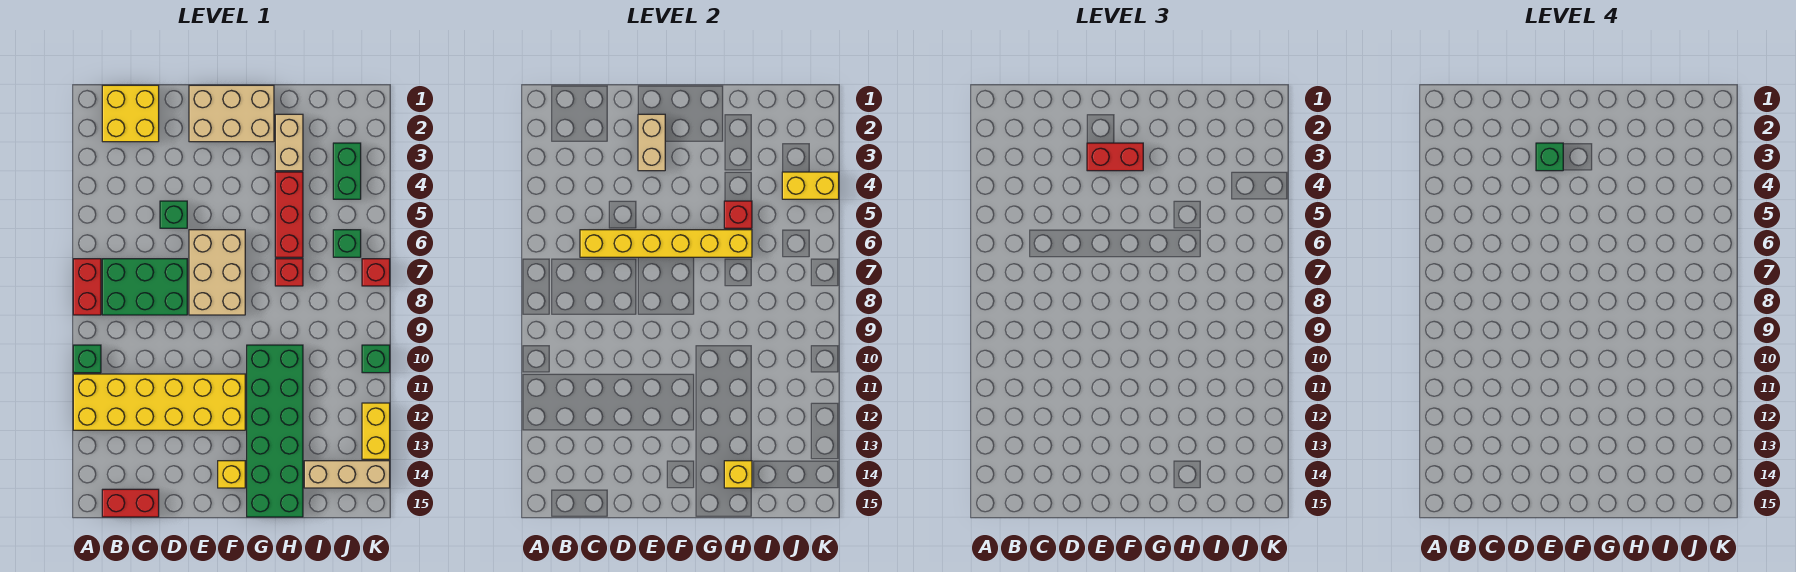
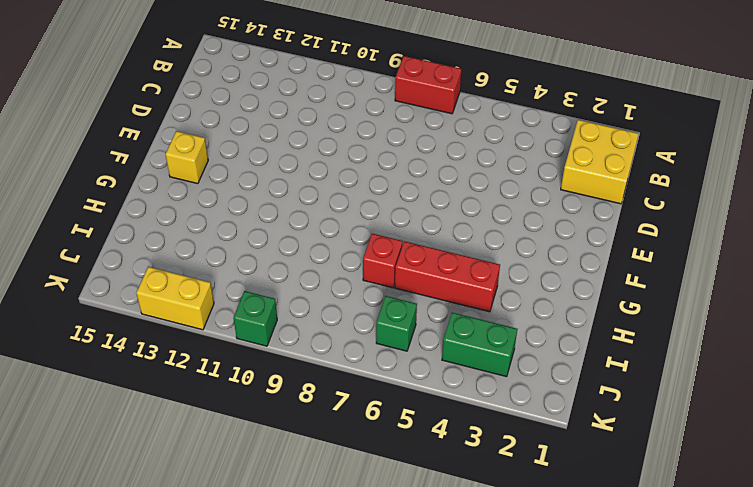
none -> green brick A10 level 1
none -> yellow brick A11:F12 level 1
none -> green brick B7:D8 level 1

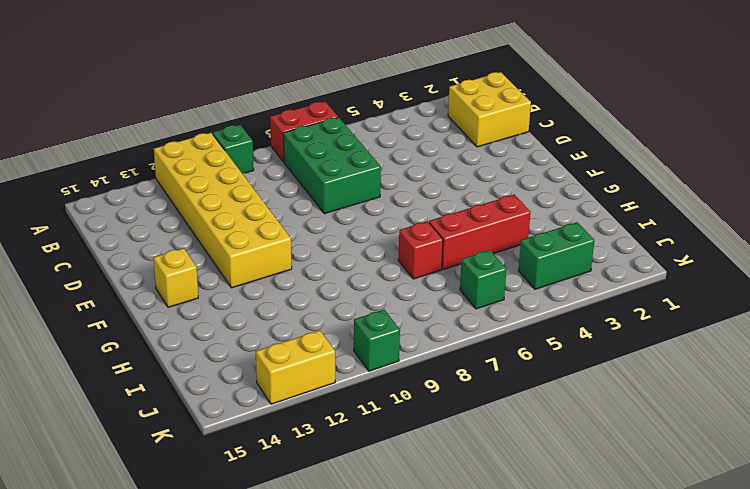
none -> red brick B15:C15 level 1
none -> green brick D5 level 1
none -> tan brick E1:G2 level 1

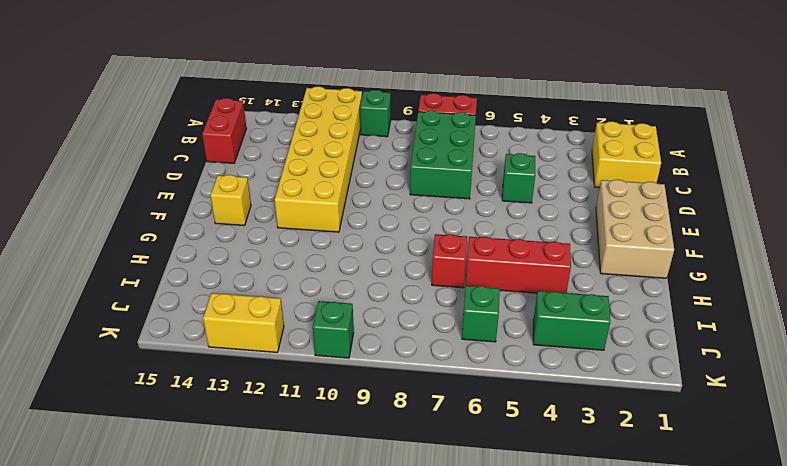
none -> tan brick E6:F8 level 1
none -> green brick G10:H15 level 1
none -> tan brick H2:H3 level 1

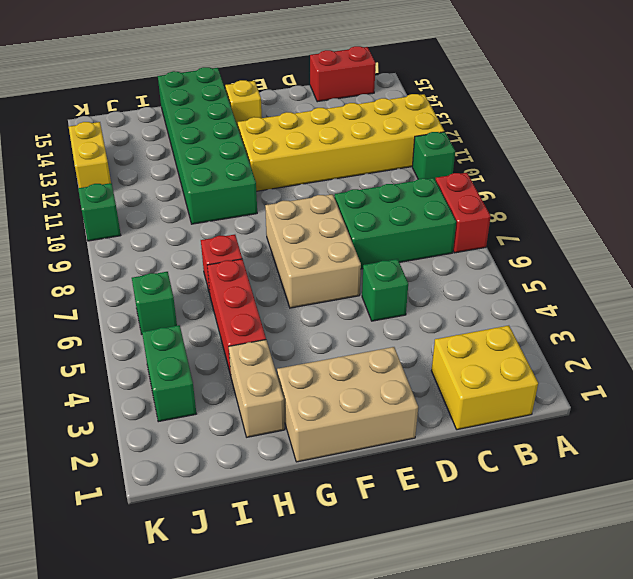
none -> tan brick I14:K14 level 1
none -> red brick K7 level 1
none -> yellow brick C6:H6 level 2

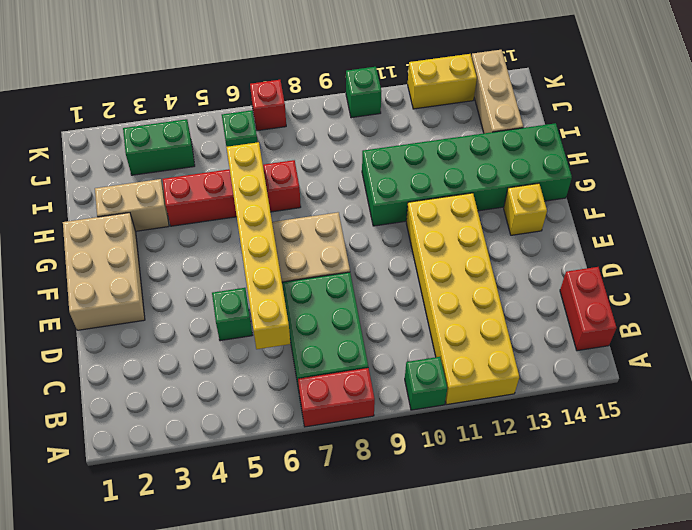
none -> yellow brick B1:C2 level 1
none -> tan brick E2:E3 level 2
none -> red brick H5 level 2

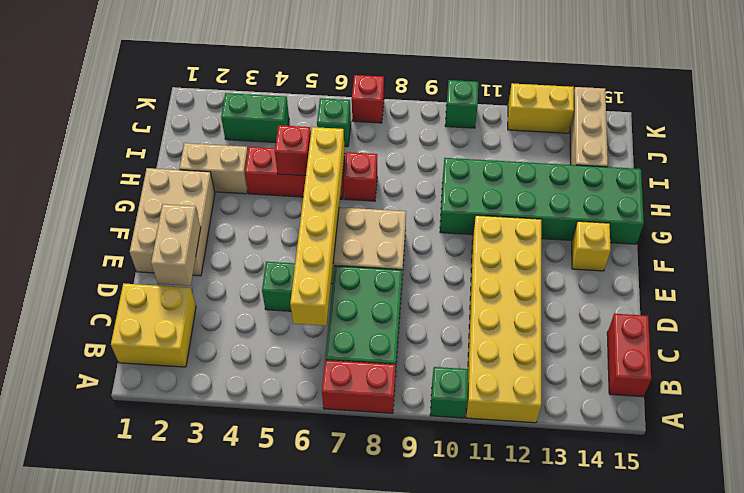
tan brick D2:E2 level 2 -> tan brick E2:E3 level 2
none -> yellow brick H14 level 2
none -> yellow brick J4:K4 level 2
none -> red brick E3:F3 level 3

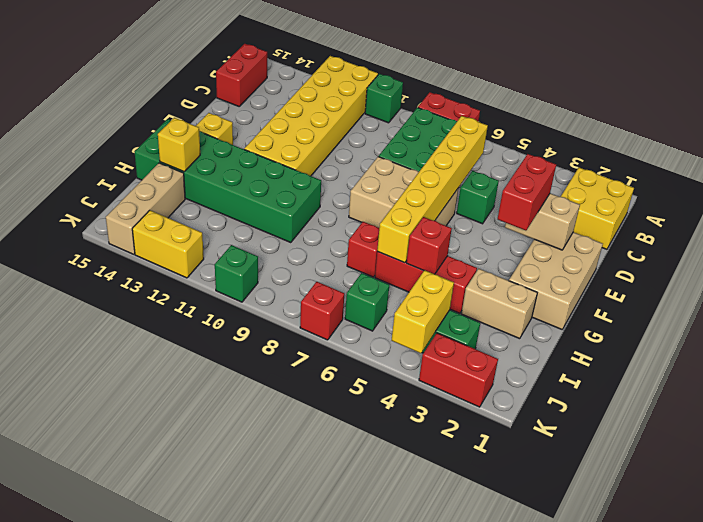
red brick K2:K3 level 1 -> none
none -> green brick E3 level 4

